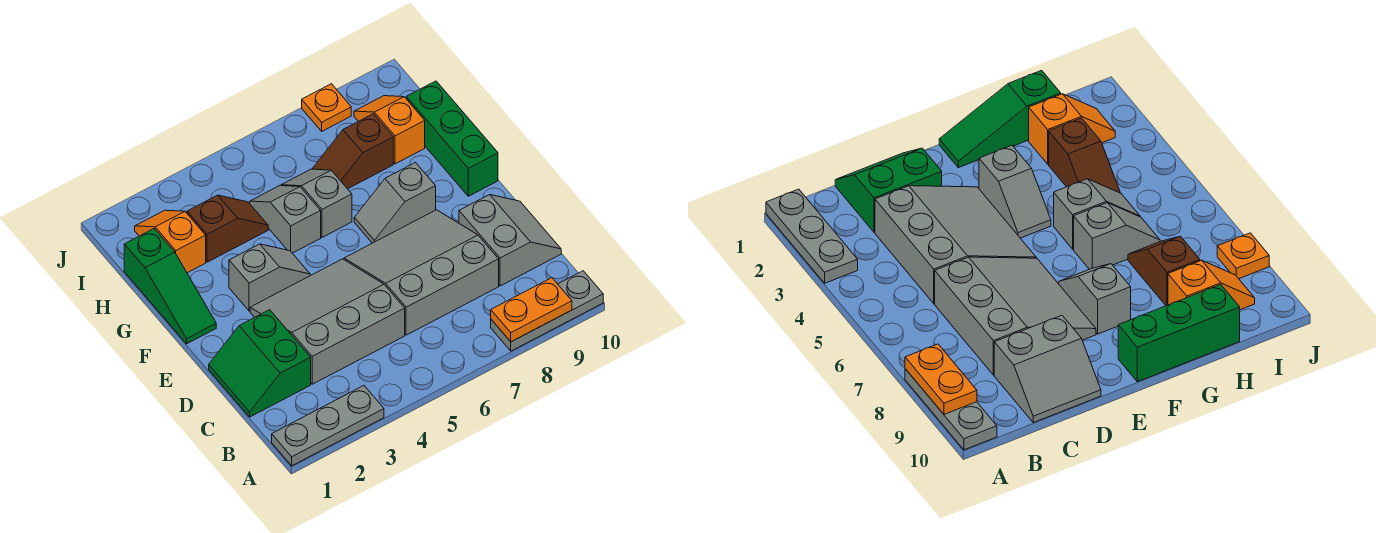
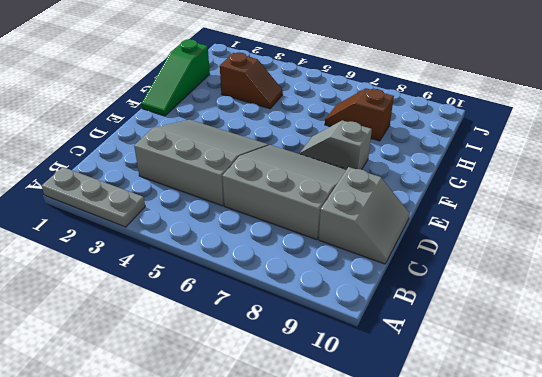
none -> grey plate A8:A10 level 1
none -> green slope C1:D2 level 1 top 2
none -> grey slope F3:F4 level 1 top 3

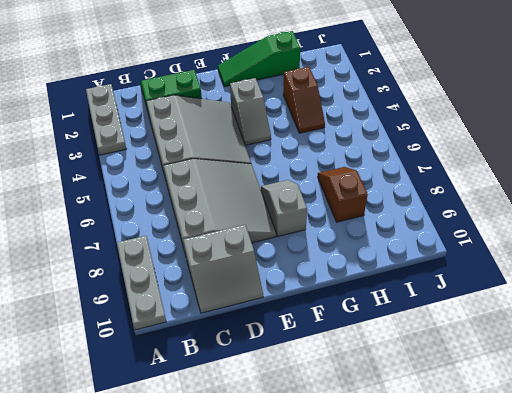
none -> green brick F10:H10 level 1
none -> grey slope G5:H5 level 1 top G
none -> grey slope G6:H6 level 1 top G

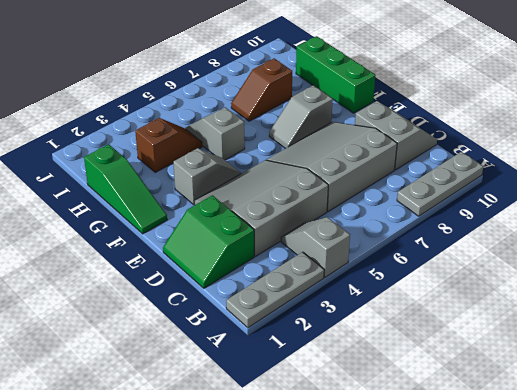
grey slope A4:B4 level 1 top A -> grey slope G6:H6 level 1 top G
none -> orange slope H2:I2 level 1 top H
none -> orange slope H9:I9 level 1 top H
none -> orange plate J8 level 1

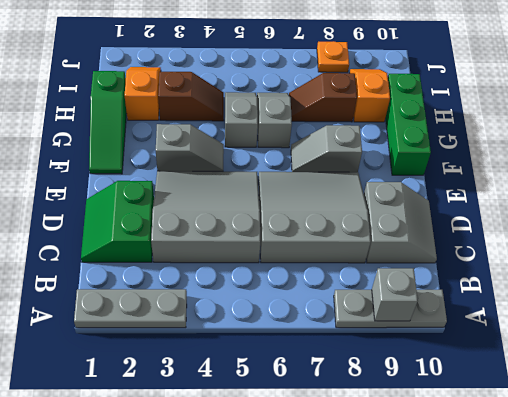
grey brick A9 level 2 -> orange plate A8:A9 level 2

